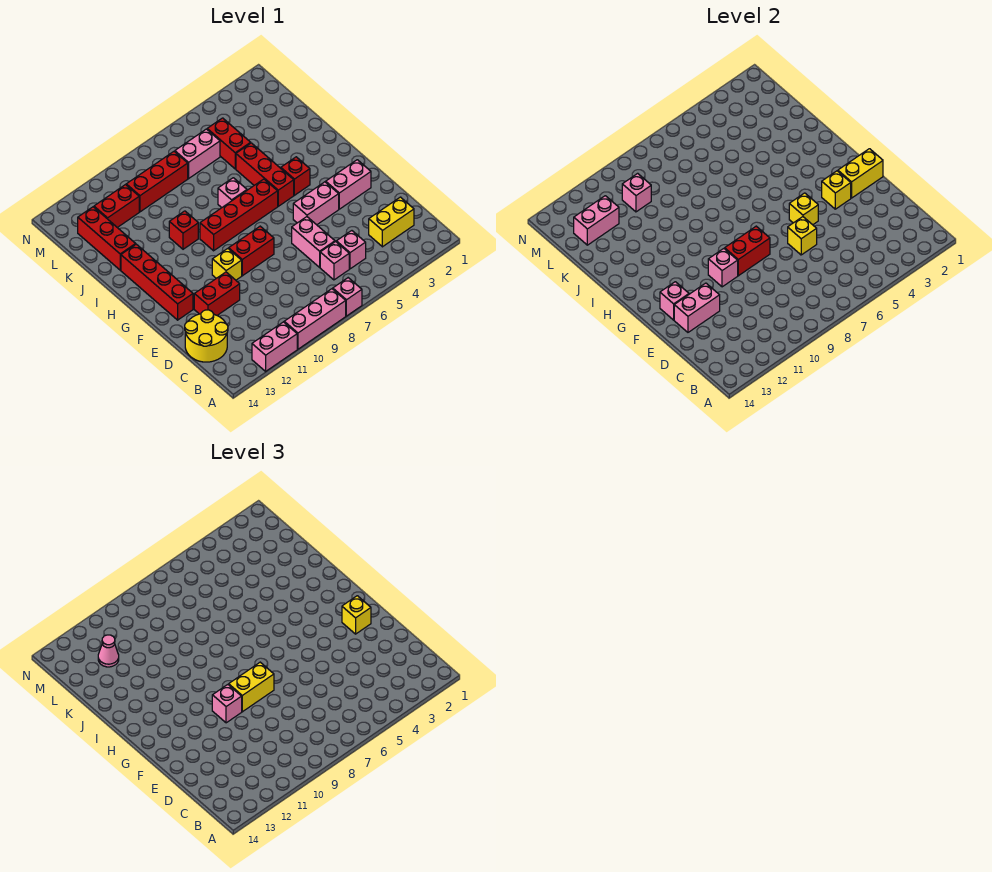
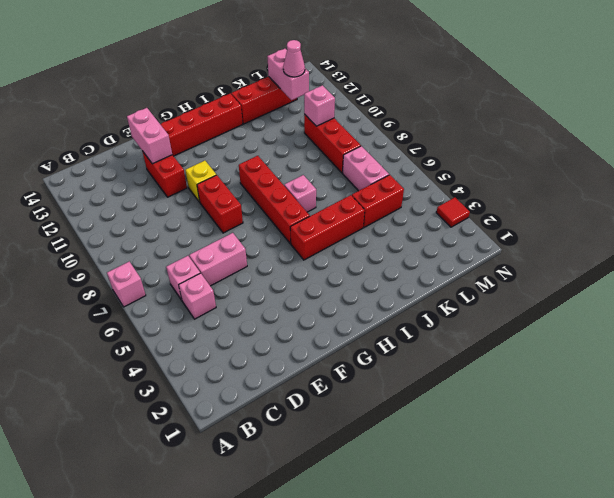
red tile N3 level 1 -> none
none -> pink brick A8:A10 level 1
none -> pink brick A11:A12 level 1
none -> yellow brick C2:C3 level 1
none -> yellow round brick C13:D14 level 1

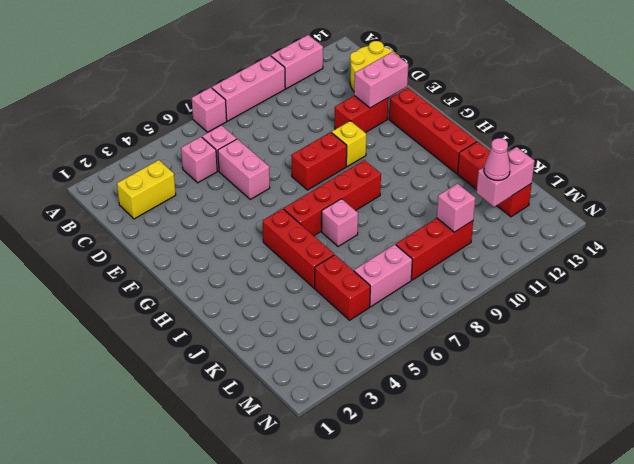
none -> pink brick F2:F3 level 1
none -> pink brick F4:F5 level 1
none -> red brick H4 level 1
none -> red brick I10 level 1

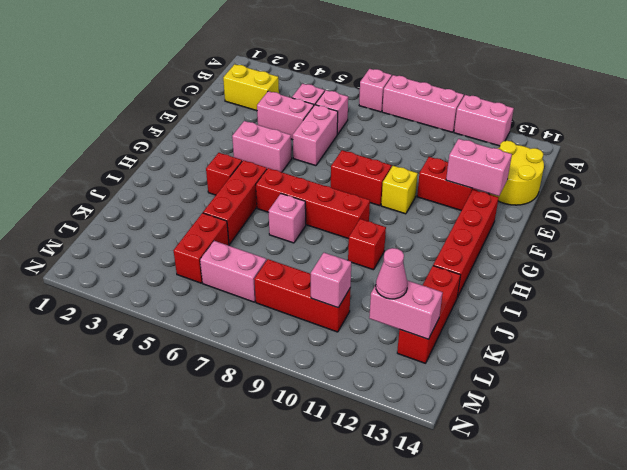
pink brick D4:D5 level 1 -> pink brick F2:F3 level 1
none -> red brick L11:L12 level 1
none -> yellow brick E6 level 2
none -> yellow brick F1:F2 level 2
none -> yellow brick F3 level 2

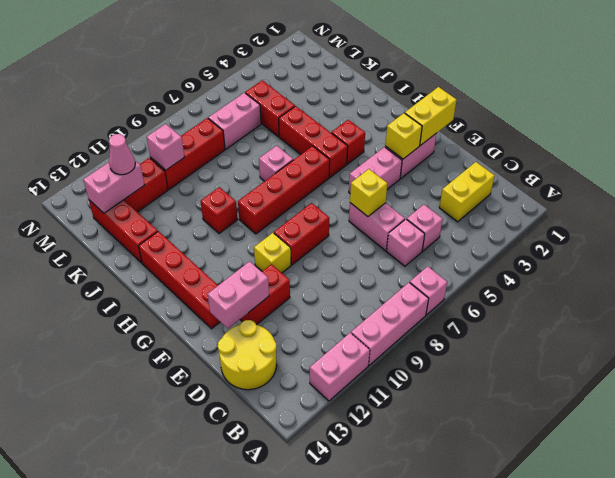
none -> yellow brick F5 level 2
none -> red brick F8:F9 level 2
none -> pink brick F10 level 2
none -> pink brick F13 level 2

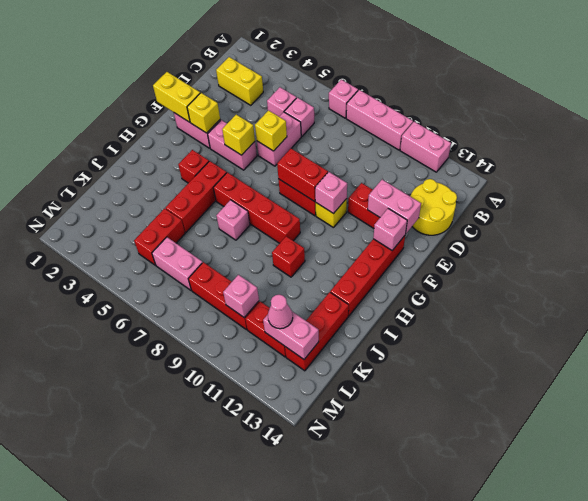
none -> yellow brick F2 level 3
none -> yellow brick F8:F9 level 3
none -> pink brick F10 level 3

